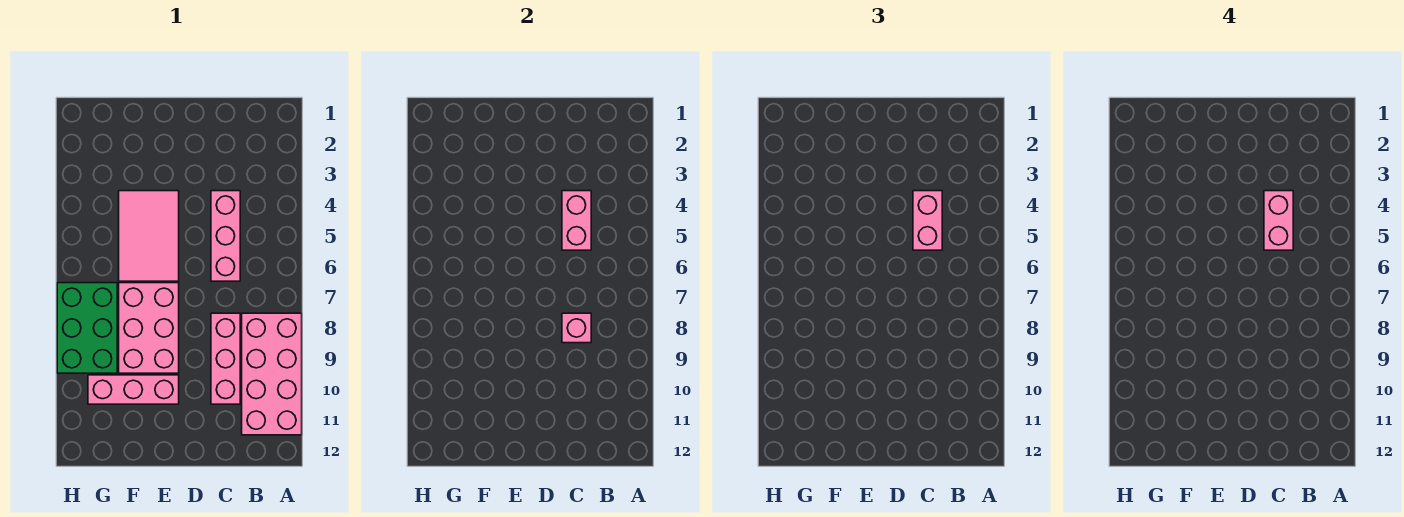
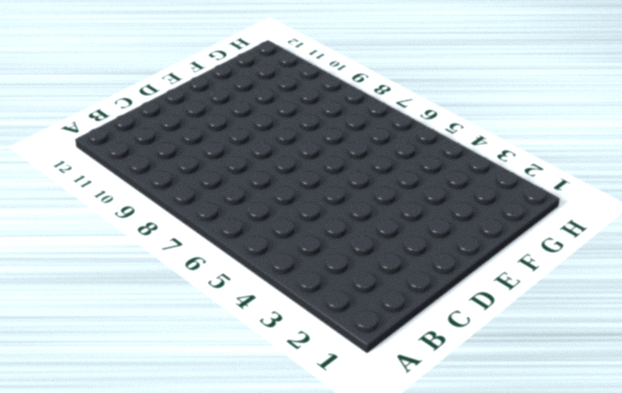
none -> pink brick A8:B11 level 1
none -> pink brick C4:C6 level 1

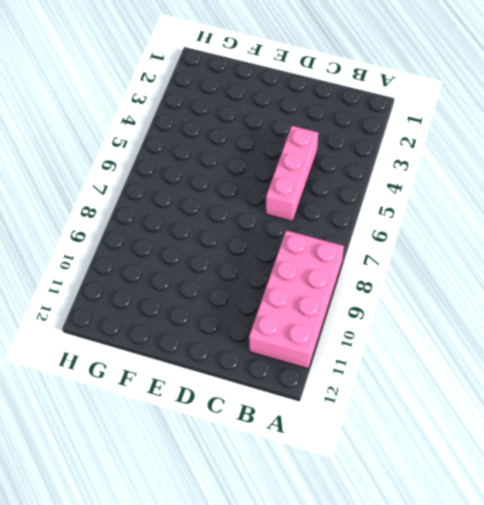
none -> pink brick C8:C10 level 1
none -> pink tile E4:F6 level 1

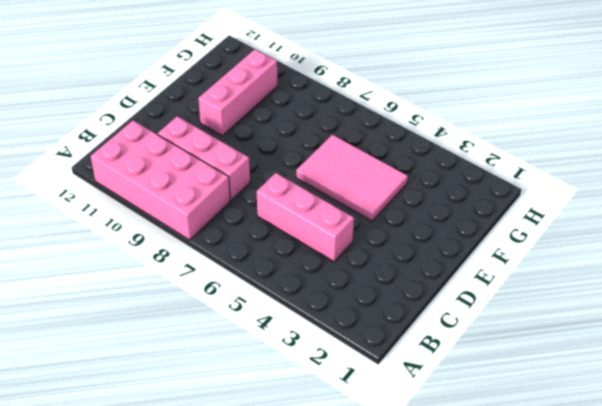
none -> pink brick E7:F9 level 1
none -> green brick G7:H9 level 1

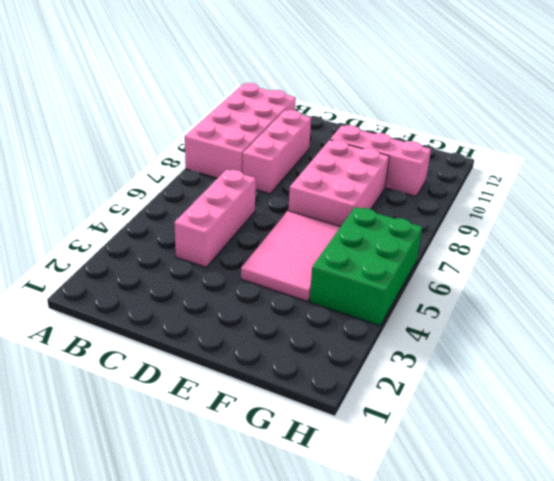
green brick G4:H6 level 1 -> green brick G7:H9 level 1
none -> pink brick C4:C5 level 2
none -> pink brick C8 level 2

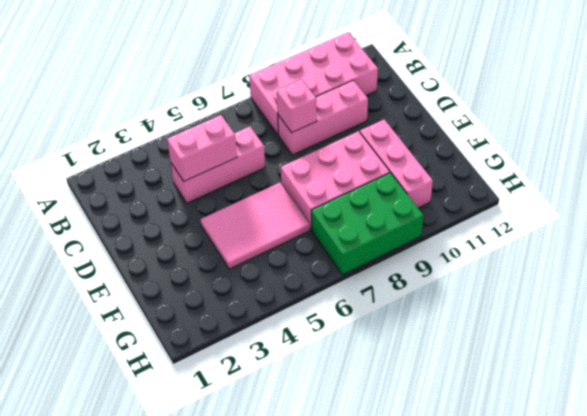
none -> pink brick C4:C5 level 3
none -> pink brick C4:C5 level 4

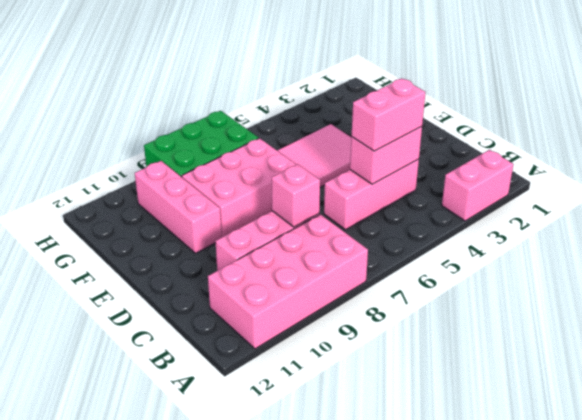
pink brick A2:A3 level 1 -> pink brick C4:C5 level 4

